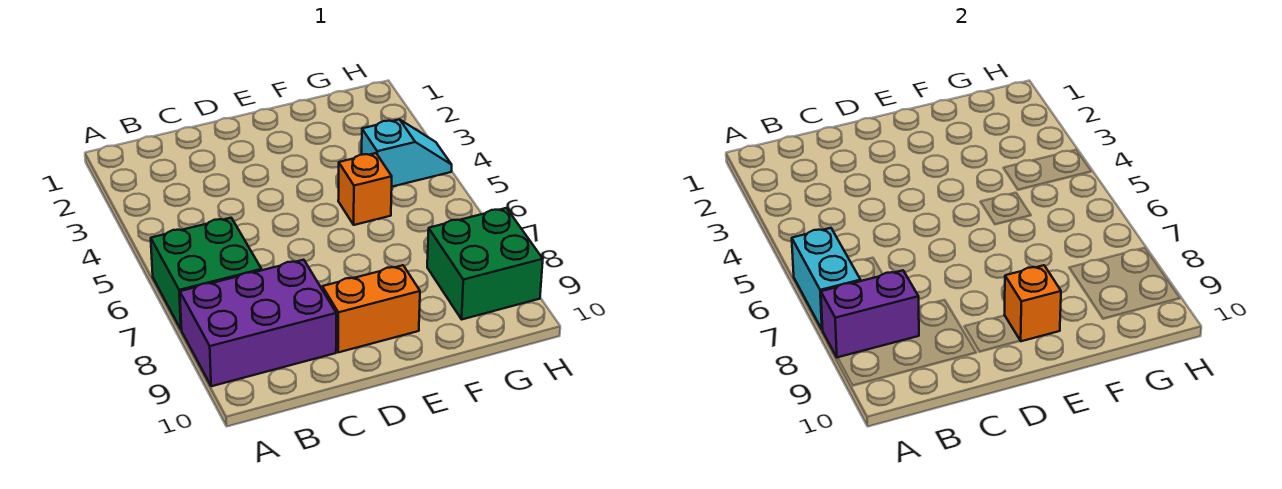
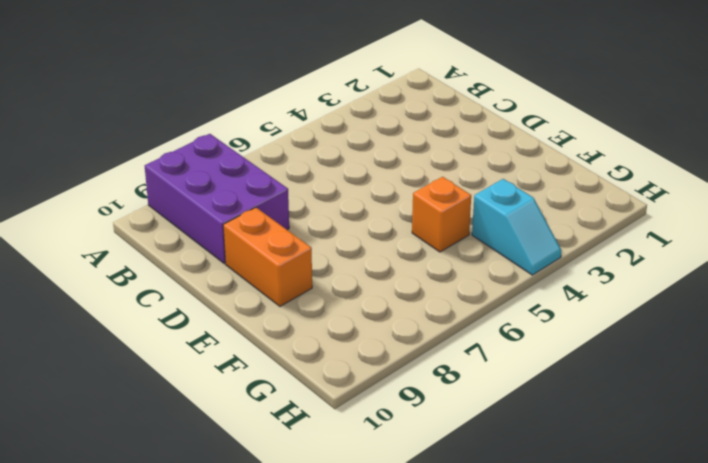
none -> green brick A6:B7 level 1
none -> green brick G8:H9 level 1

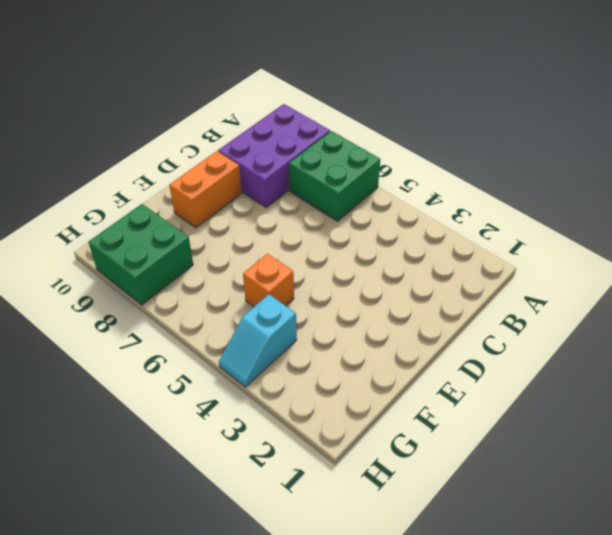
none -> cyan brick A6:A7 level 2
none -> purple brick A8:B8 level 2

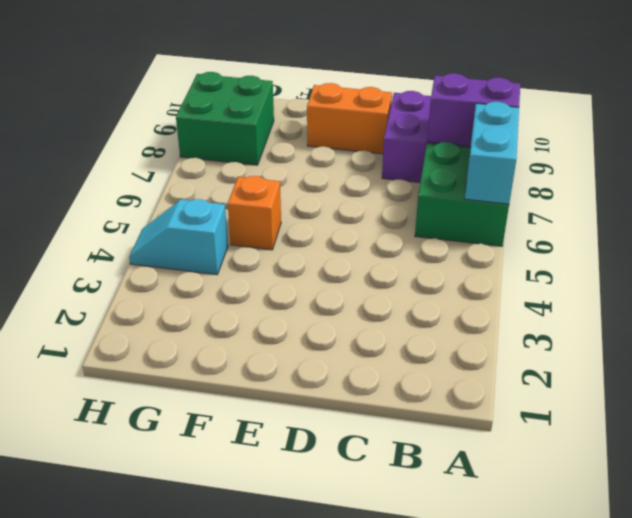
none -> orange brick E9 level 2

